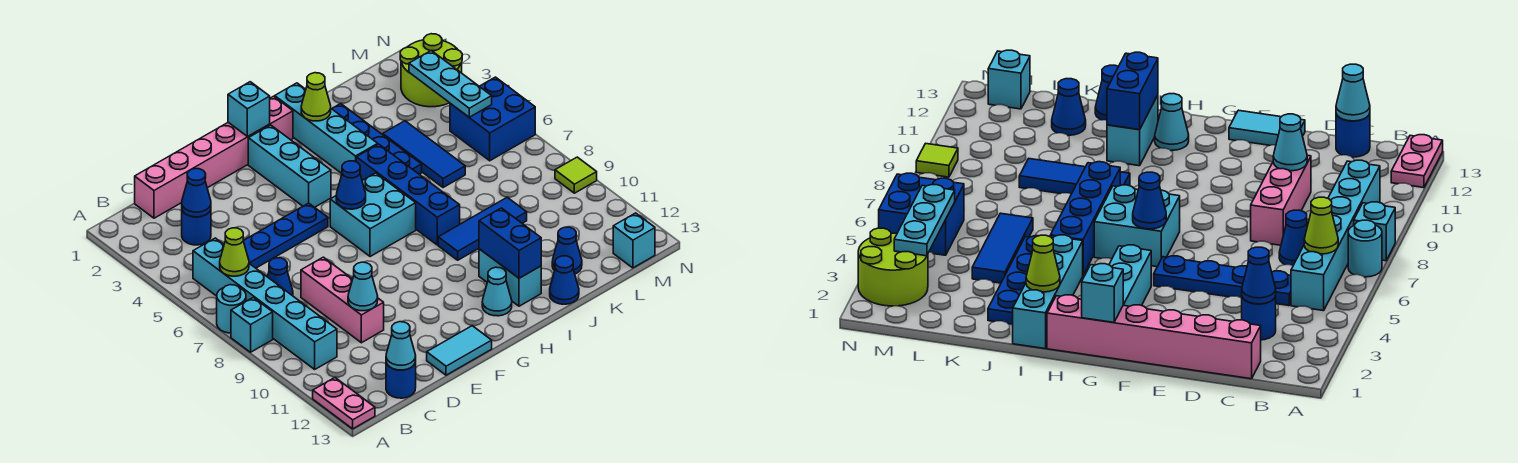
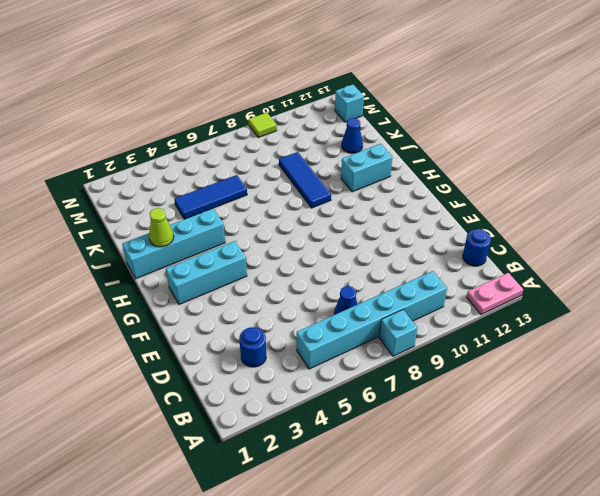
none -> cyan round brick A7 level 1
none -> pink brick C1:H1 level 1
none -> blue plate C5:F5 level 1
none -> pink brick D8:D10 level 1

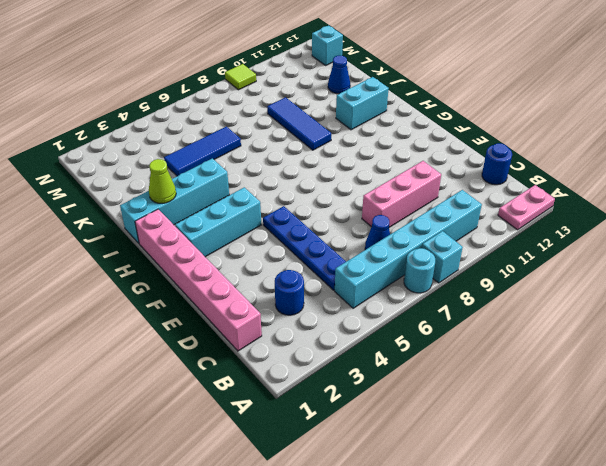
none -> cyan tile E13:F13 level 1
none -> cyan brick G6:H7 level 1
none -> cyan cone H12 level 1
none -> blue brick I5:I8 level 1

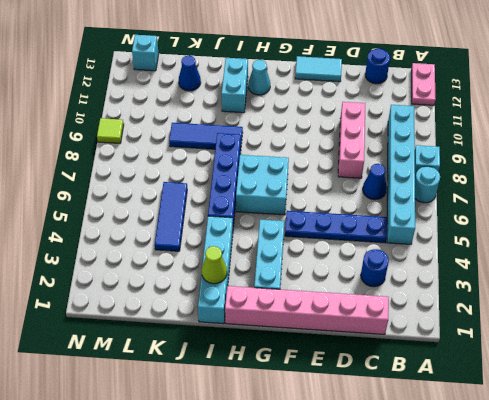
none -> blue plate J2:J5 level 1
none -> blue cone J13 level 1
none -> lime round brick M2:N3 level 1
none -> blue brick M5:N6 level 1

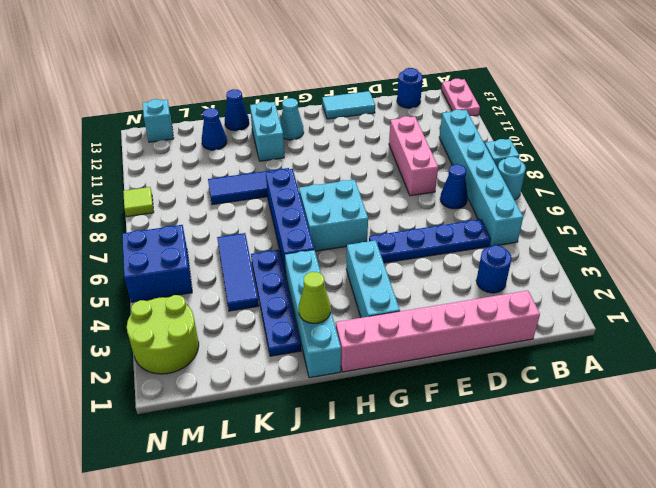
none -> lime cone B6 level 2
none -> blue cone C3 level 2
none -> cyan cone C13 level 2
none -> cyan cone D10 level 2

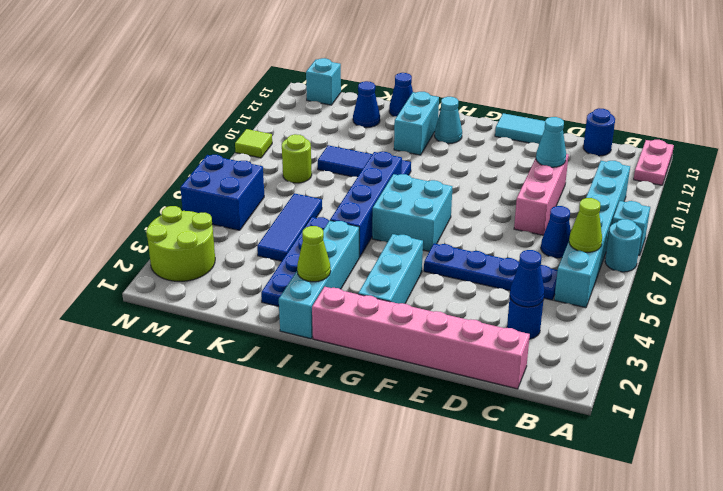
lime round brick L8 level 1 -> none
none -> cyan cone C13 level 2
none -> cyan brick G1 level 2
none -> blue cone G6 level 2
none -> blue brick I11:I12 level 2

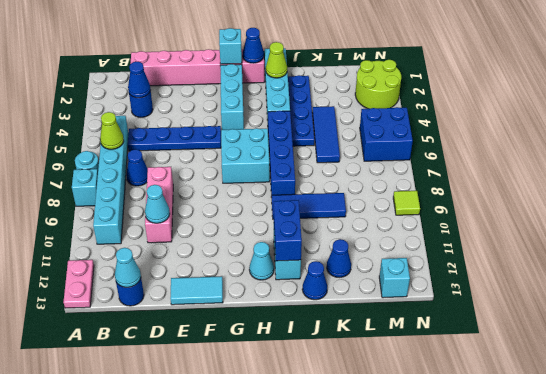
blue cone H1 level 2 -> blue cone G6 level 2
none -> cyan plate M3:M5 level 2

